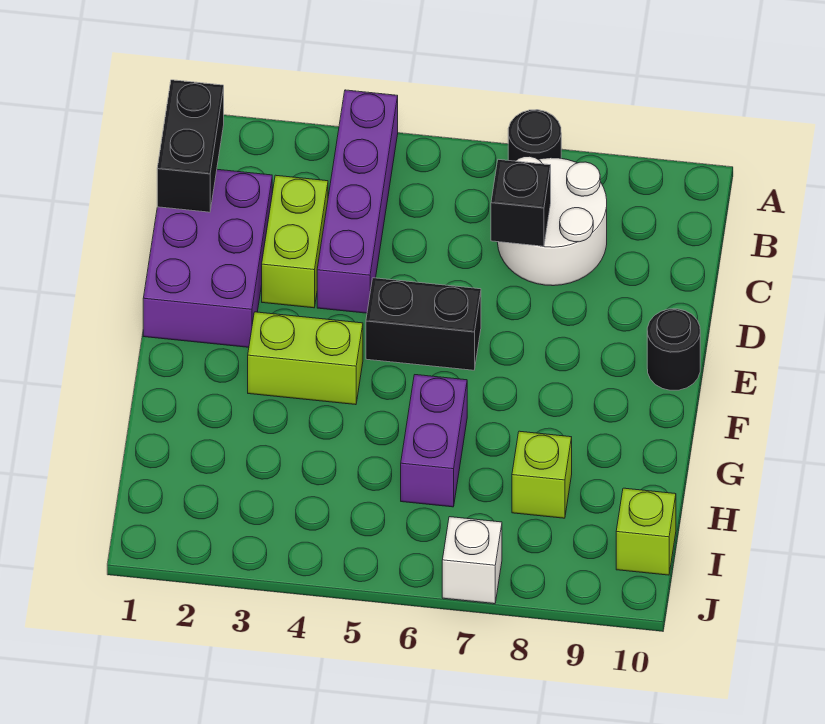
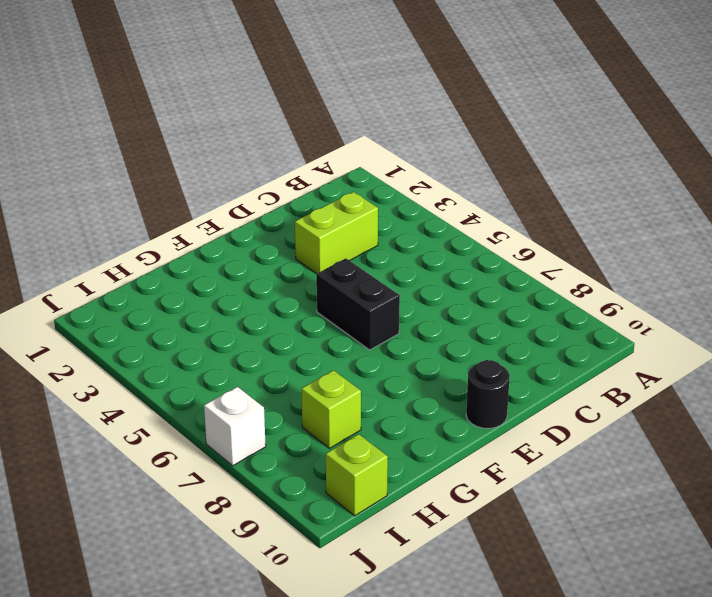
none -> purple brick A4:D4 level 1
none -> black round brick A7 level 1
none -> white round brick B7:C8 level 1

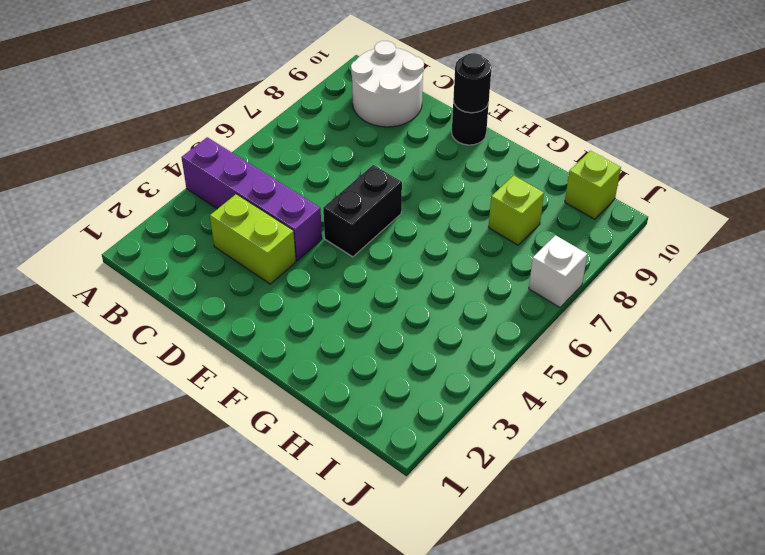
white round brick B9:C10 level 1 -> white round brick B7:C8 level 1
black round brick E10 level 2 -> black round brick A7 level 1
none -> purple brick C1:E2 level 1
none -> lime brick F3:F4 level 1
none -> purple brick G6:H6 level 1

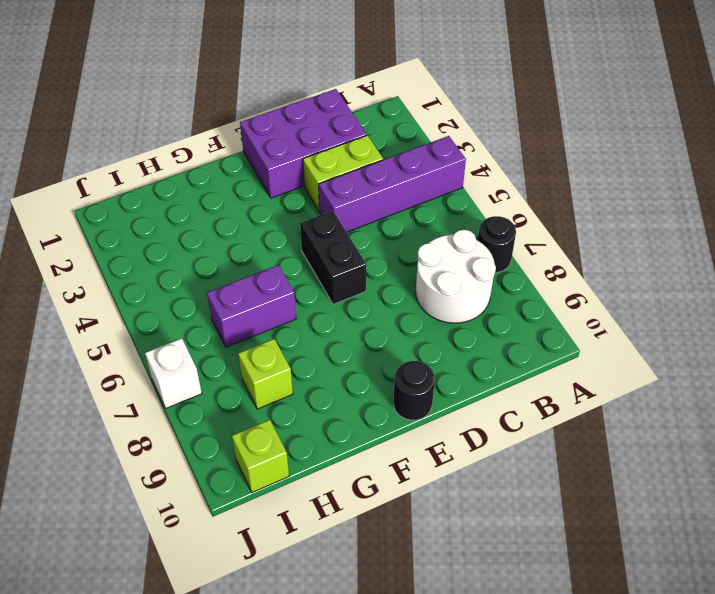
none -> lime brick F3:F4 level 1
none -> black brick B1:C1 level 2
none -> black brick C7 level 2

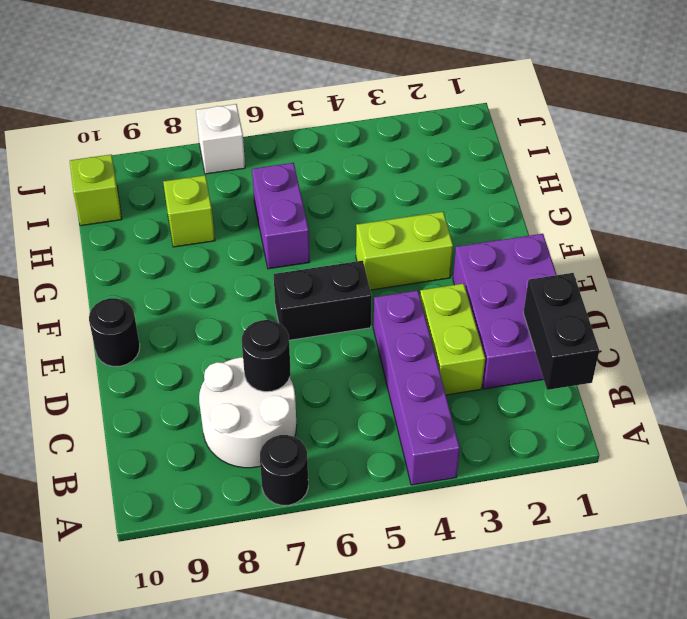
black round brick C7 level 2 -> black brick C7 level 2

